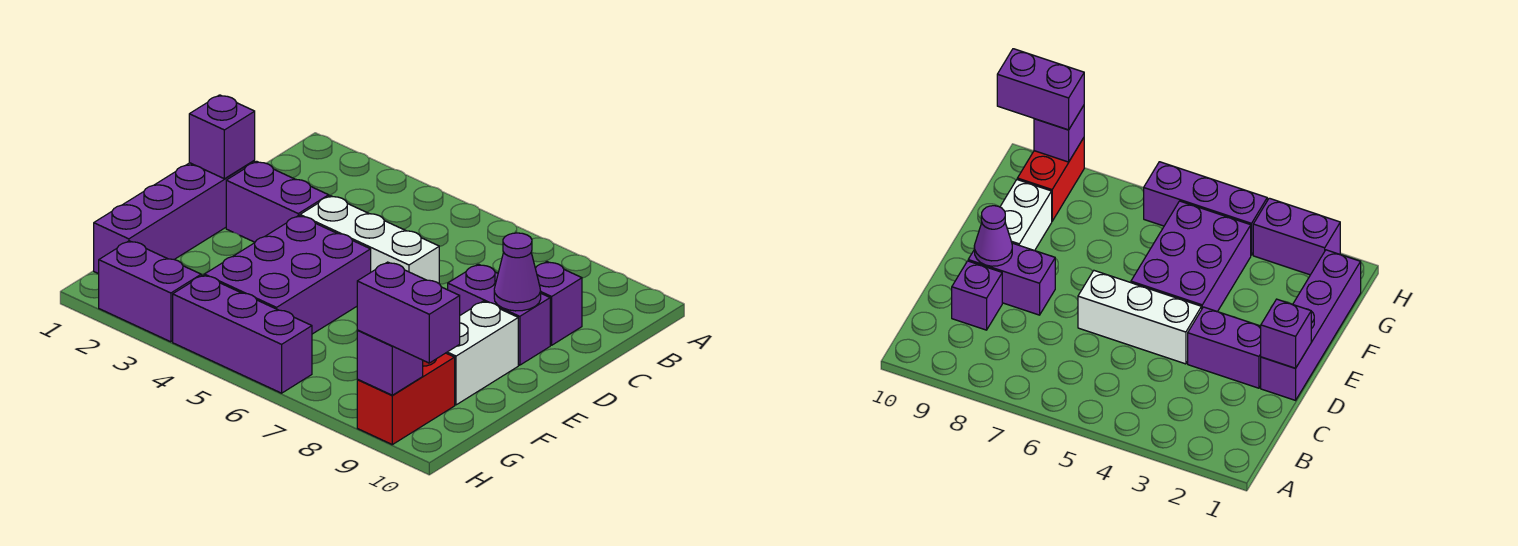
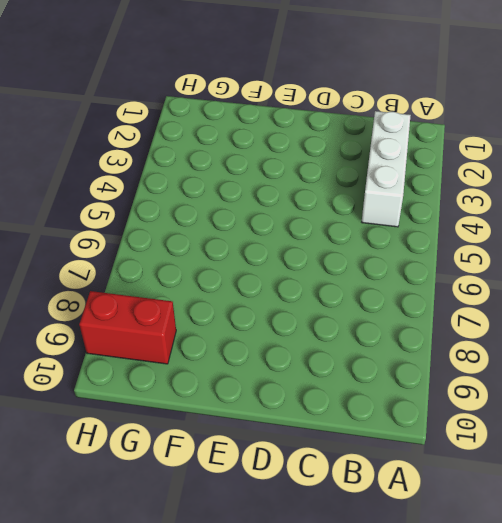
white brick B2:B4 level 1 -> white brick D4:D6 level 1
none -> purple brick C9 level 1
none -> purple brick D1:G1 level 1
none -> purple brick D2:D3 level 1

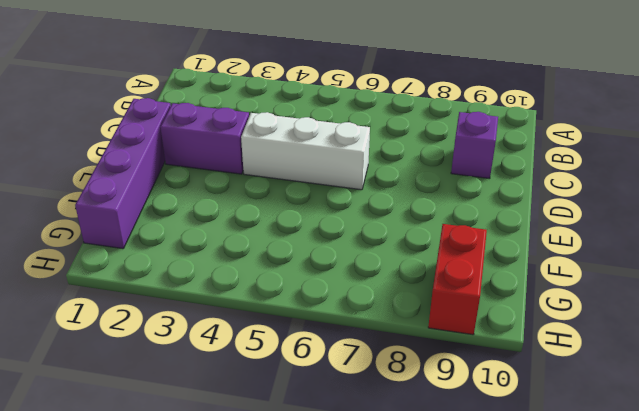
none -> purple brick D8:D9 level 1
none -> purple brick E4:G5 level 1
none -> white brick E9:F9 level 1

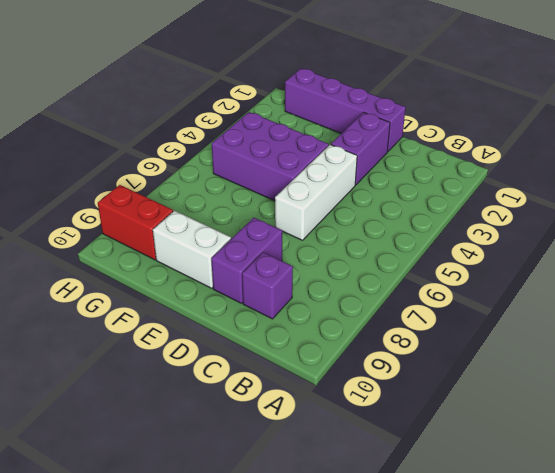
none -> purple brick H2:H3 level 1
none -> purple brick H4:H6 level 1
none -> purple brick D1 level 2

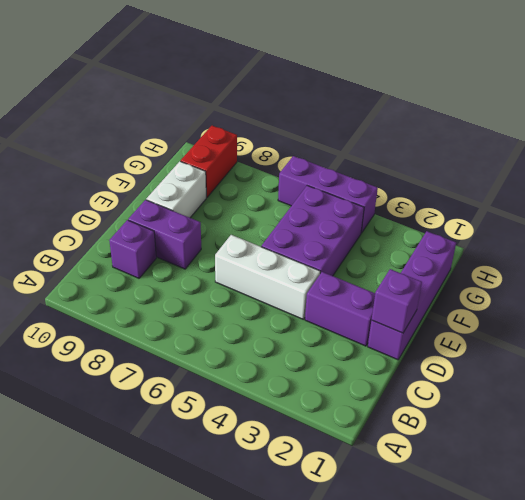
none -> purple brick H2:H3 level 1
none -> purple cone D9 level 2
none -> purple brick H9 level 2

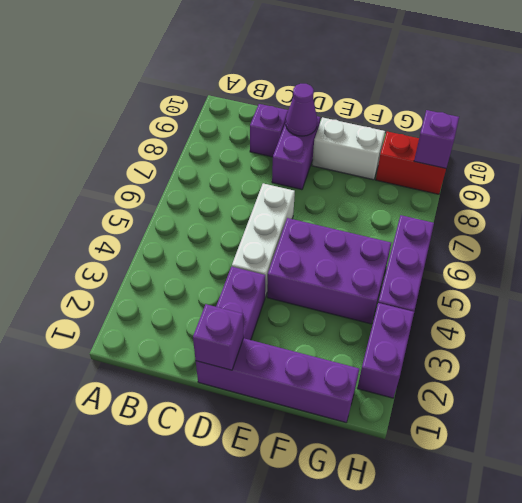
none -> purple brick H9:H10 level 3

